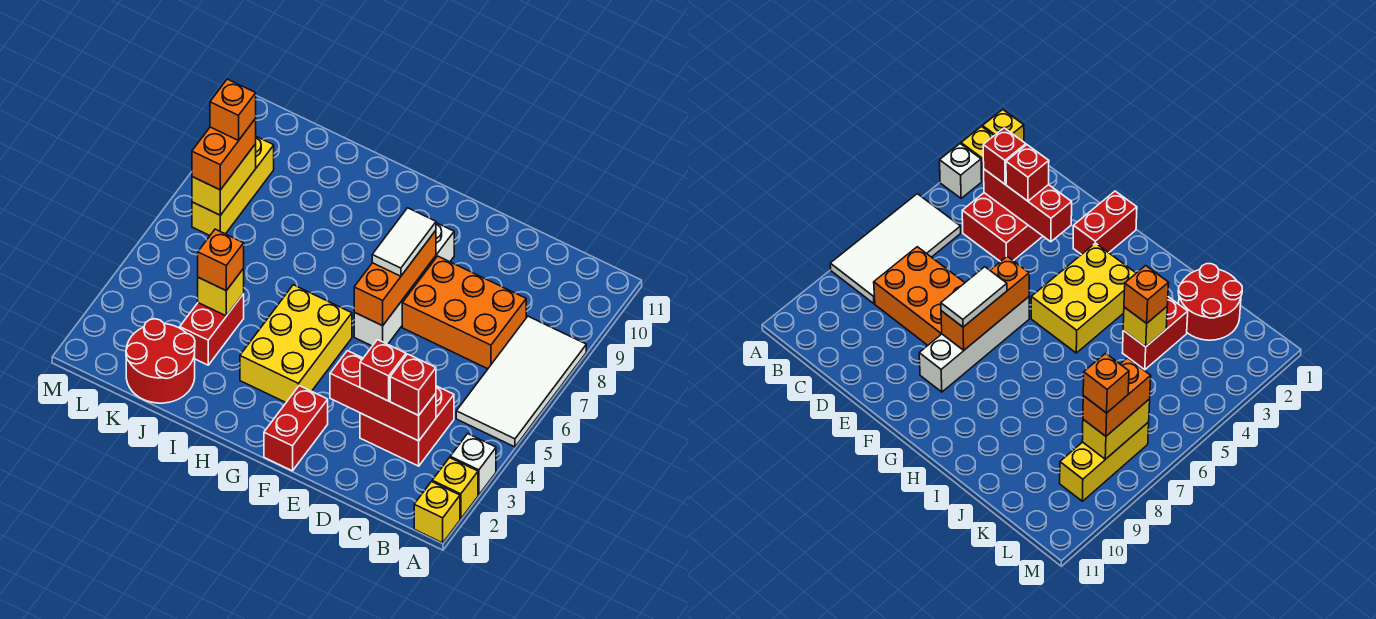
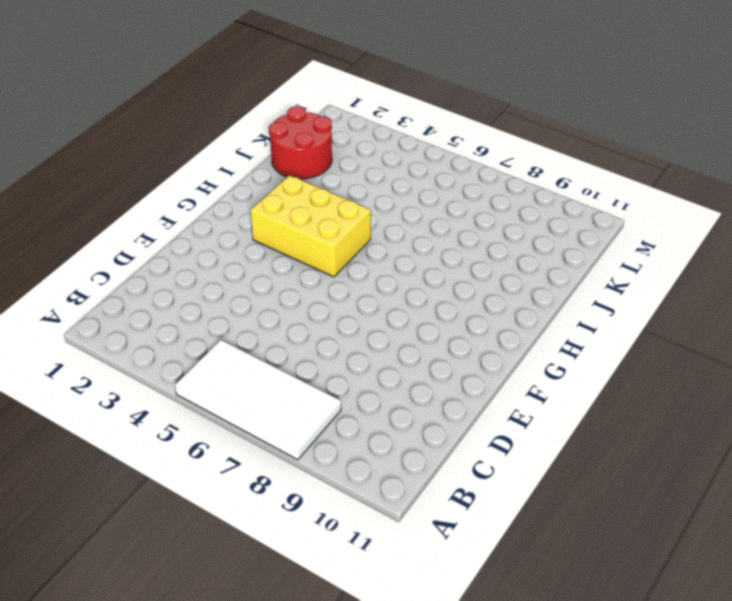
none -> yellow brick A1 level 1
none -> yellow brick A2 level 1
none -> white brick A3 level 1

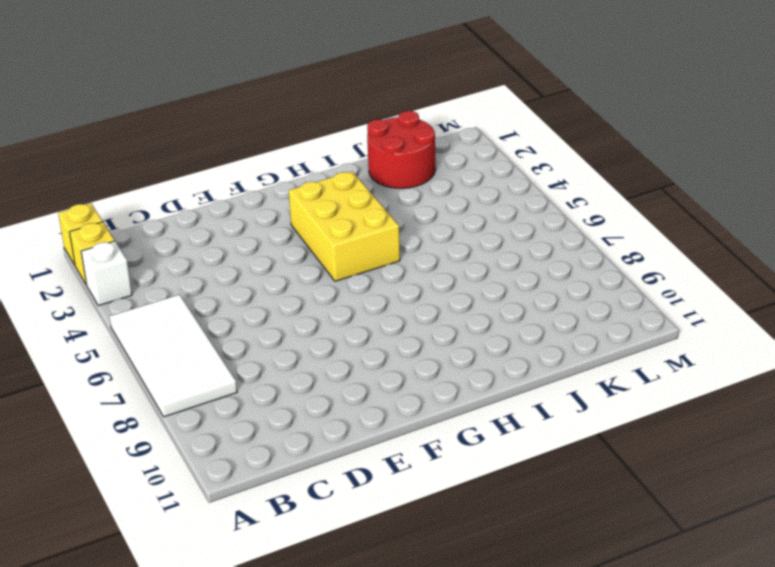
none -> red brick C3:D4 level 1
none -> orange brick C7:E8 level 1
none -> red brick F1:F2 level 1

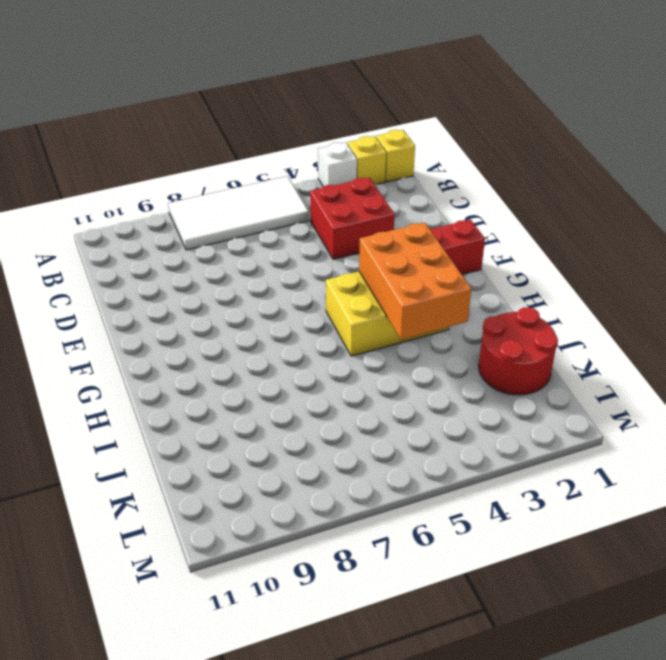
orange brick G3:I4 level 2 -> orange brick C7:E8 level 1
none -> white brick F6:F9 level 1
none -> red brick J3:J4 level 1
none -> yellow brick L7:L9 level 1

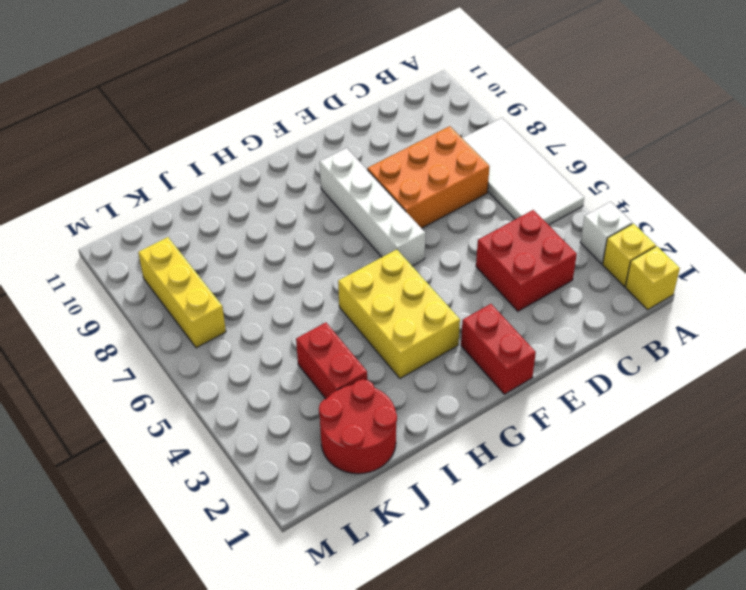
none -> red brick C3:E3 level 2
none -> orange brick F6:F8 level 2
none -> yellow brick J4 level 2

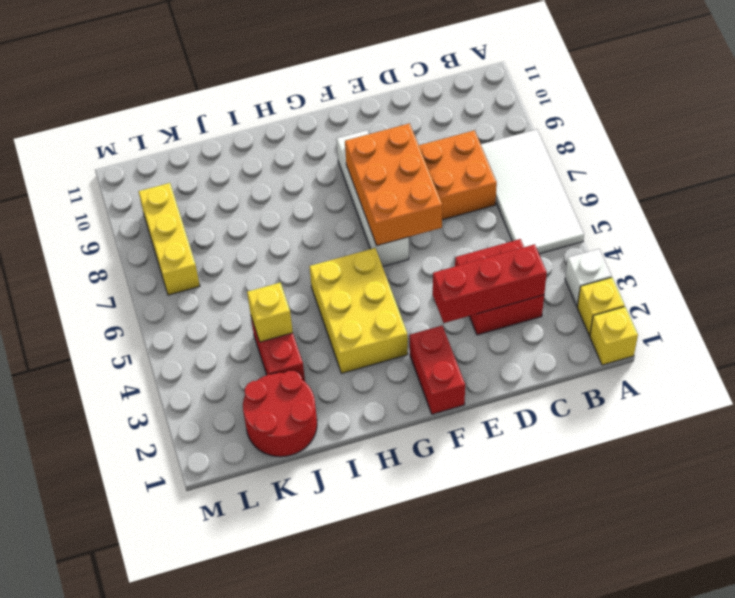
orange brick E6:F8 level 2 -> orange brick F6:F8 level 2
none -> yellow brick L7:L8 level 2
none -> red brick C3 level 3
none -> red brick D3 level 3

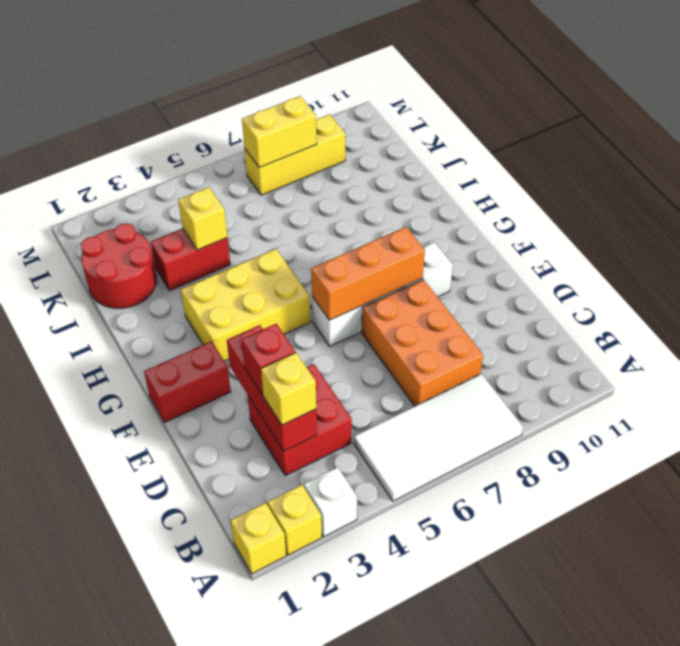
yellow brick C3 level 3 -> red brick C3 level 3
none -> white tile F7:F8 level 3
none -> orange brick J4 level 3
none -> orange brick L7:L8 level 3

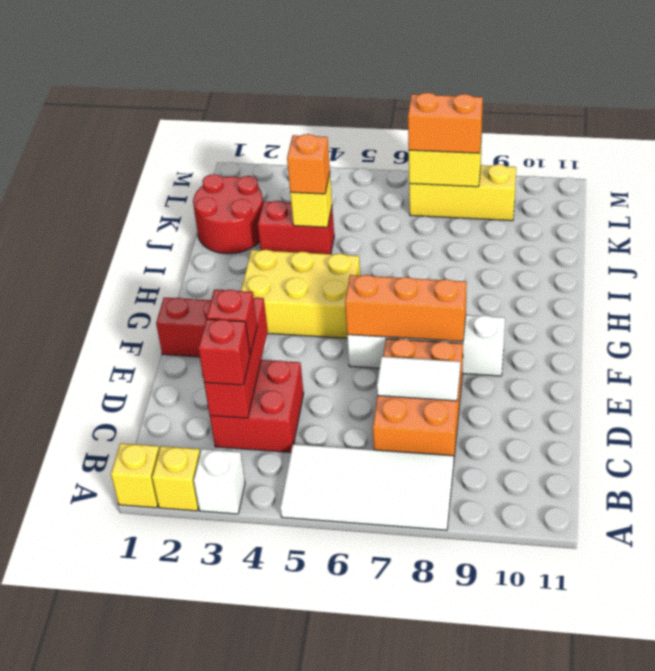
white tile D7:D8 level 2 -> white tile F7:F8 level 3
none -> orange brick L8 level 4

